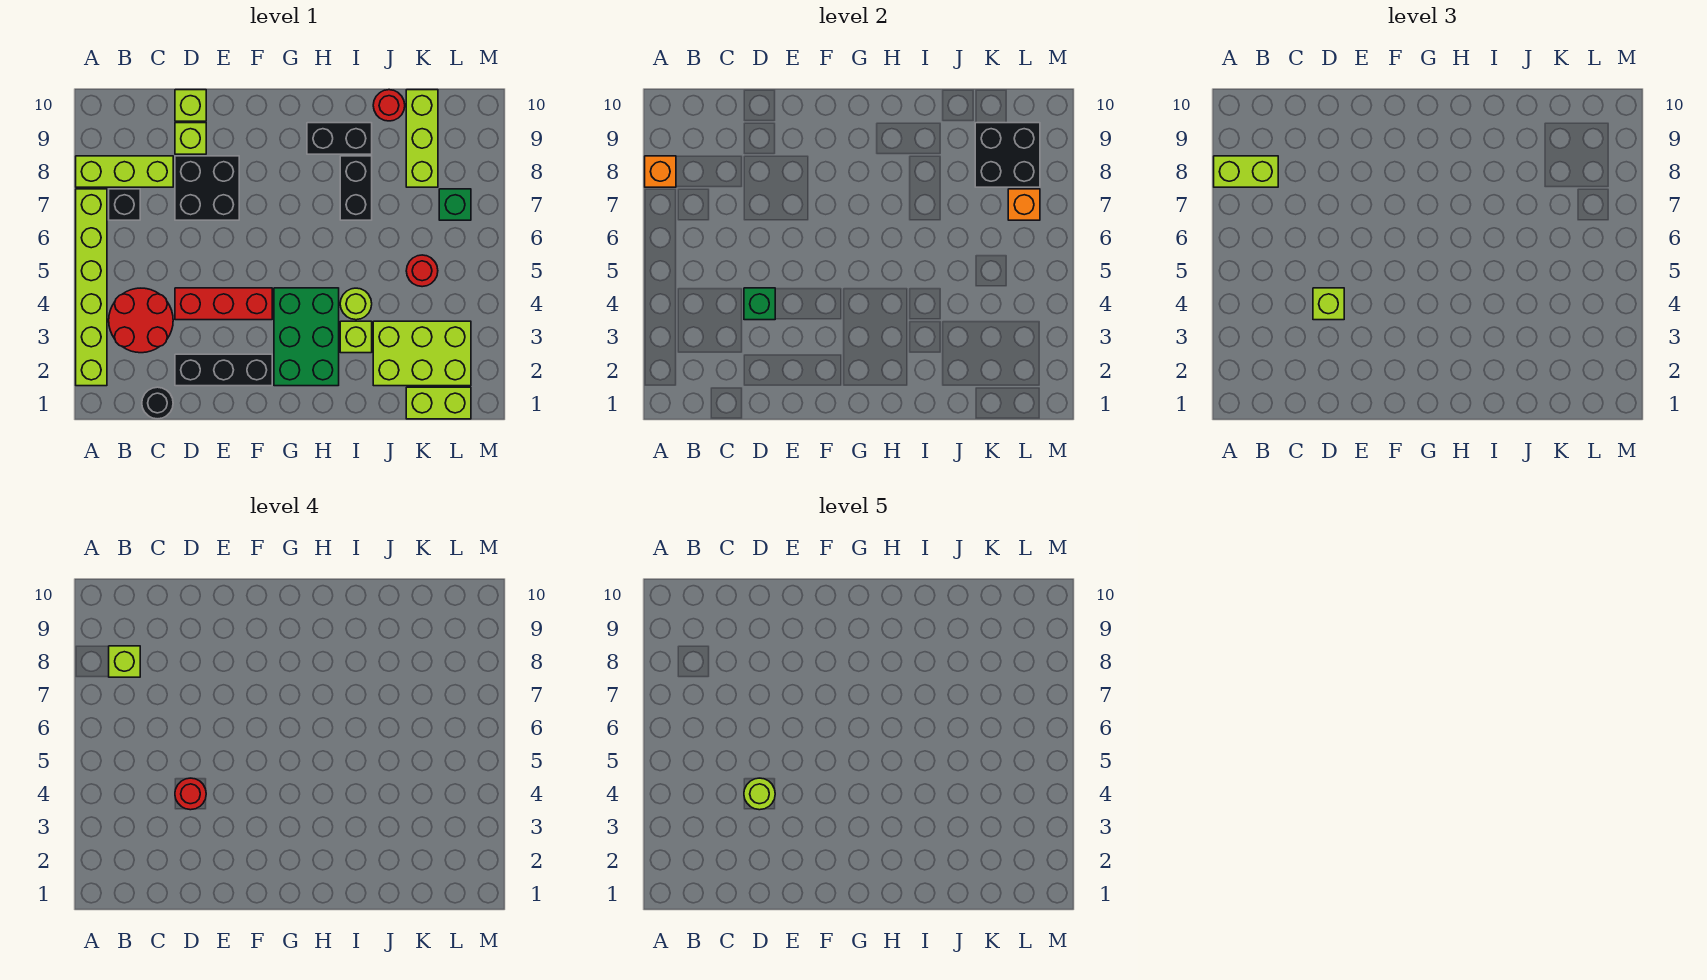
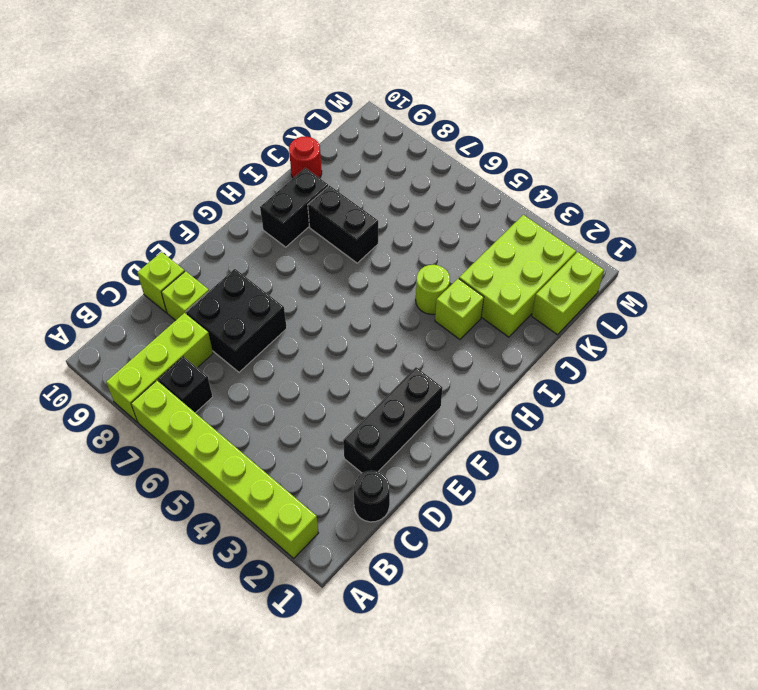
none -> red round brick B3:C4 level 1
none -> red brick D4:F4 level 1
none -> green brick G2:H4 level 1
none -> red round brick K5 level 1

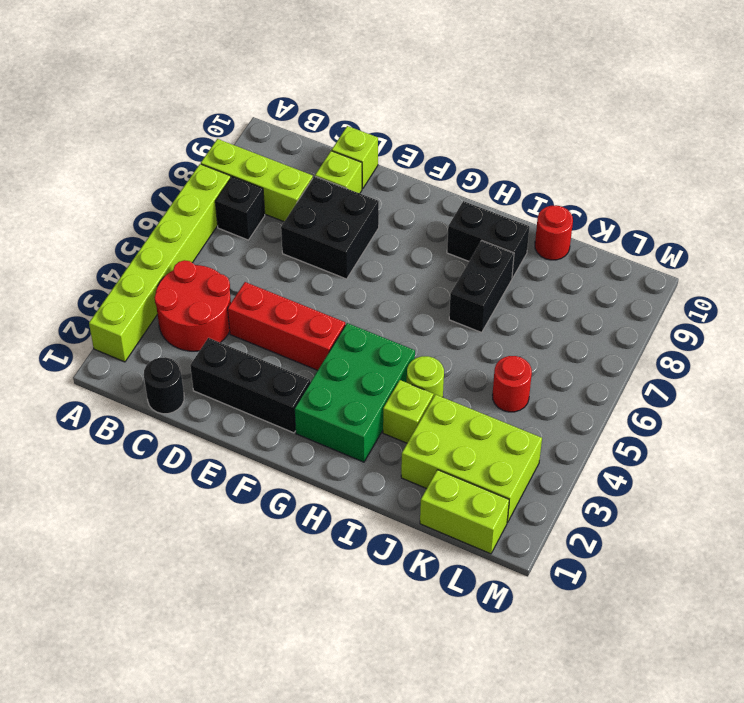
none -> lime brick K8:K10 level 1
none -> green brick L7 level 1
none -> orange brick A8 level 2
none -> green brick D4 level 2

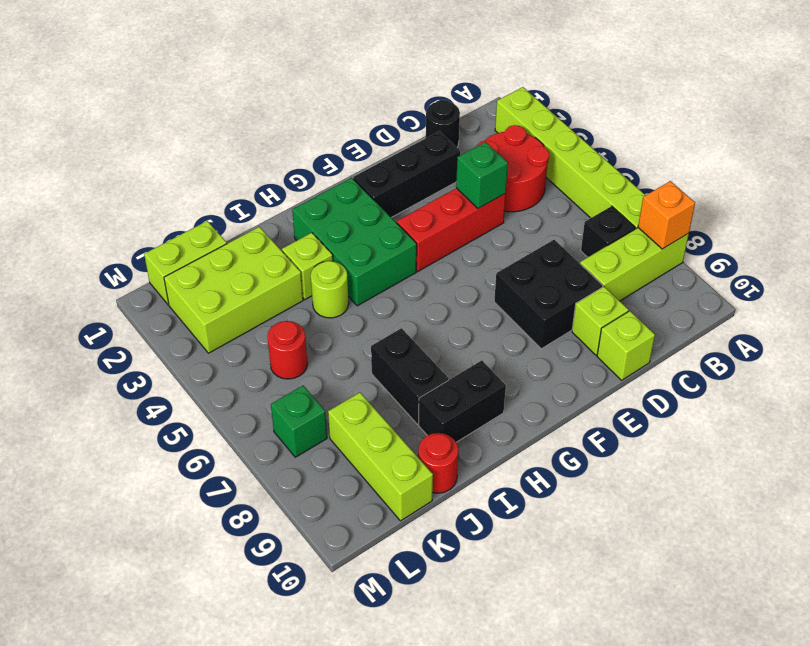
none -> black brick K8:L9 level 2
none -> orange brick L7 level 2
none -> lime brick A8:B8 level 3
none -> lime brick D4 level 3

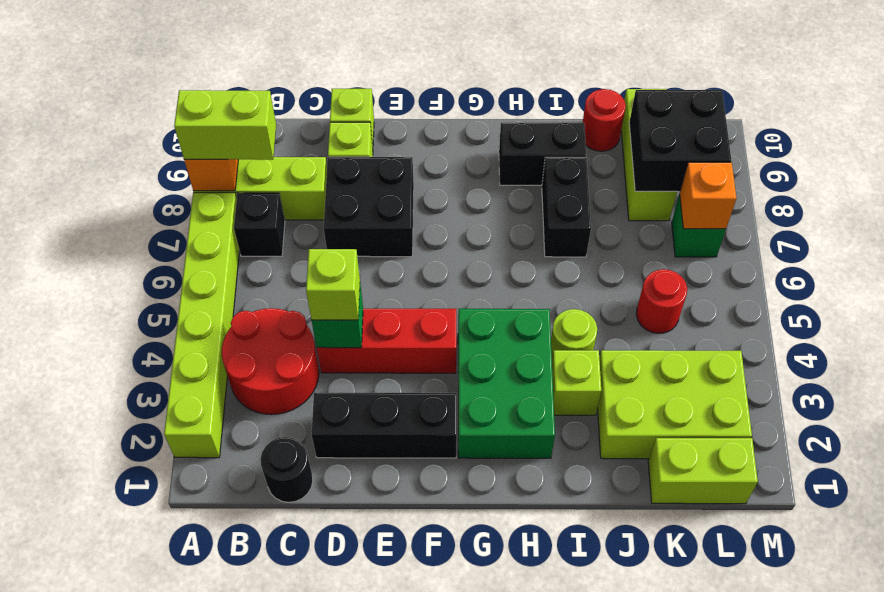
none -> lime brick B8 level 4
none -> red round brick D4 level 4
none -> lime round brick D4 level 5

